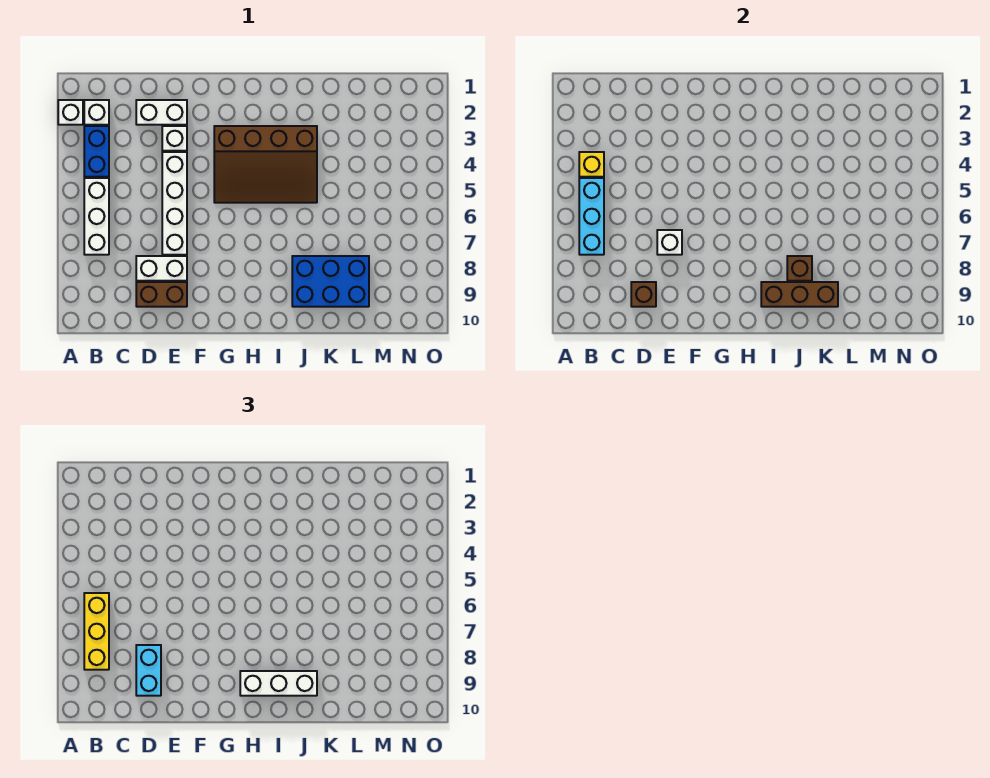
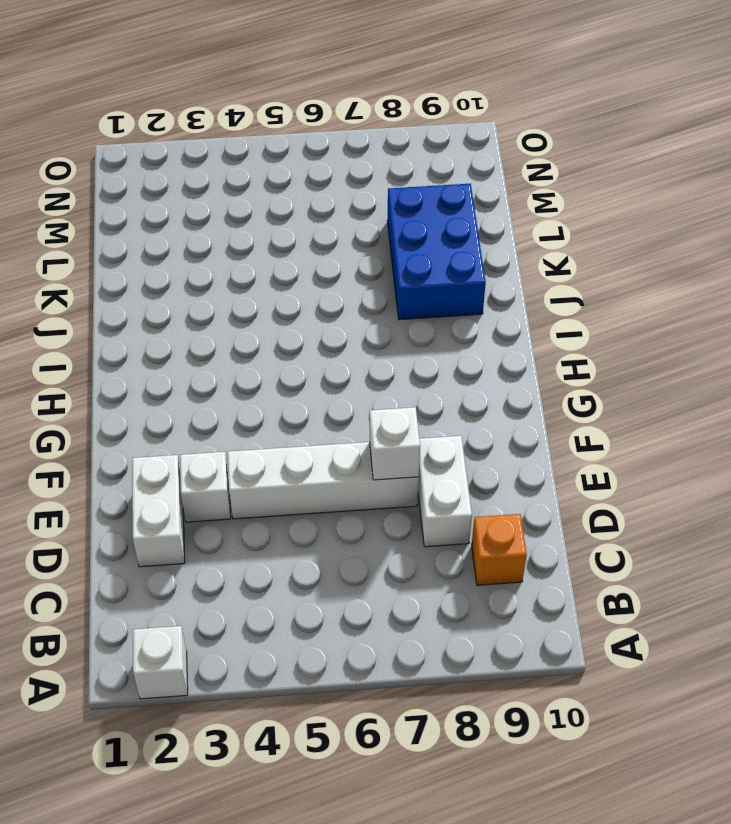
orange brick C9 level 1 -> none
none -> white brick B2 level 1
none -> blue brick B3:B4 level 1
none -> white brick B5:B7 level 1

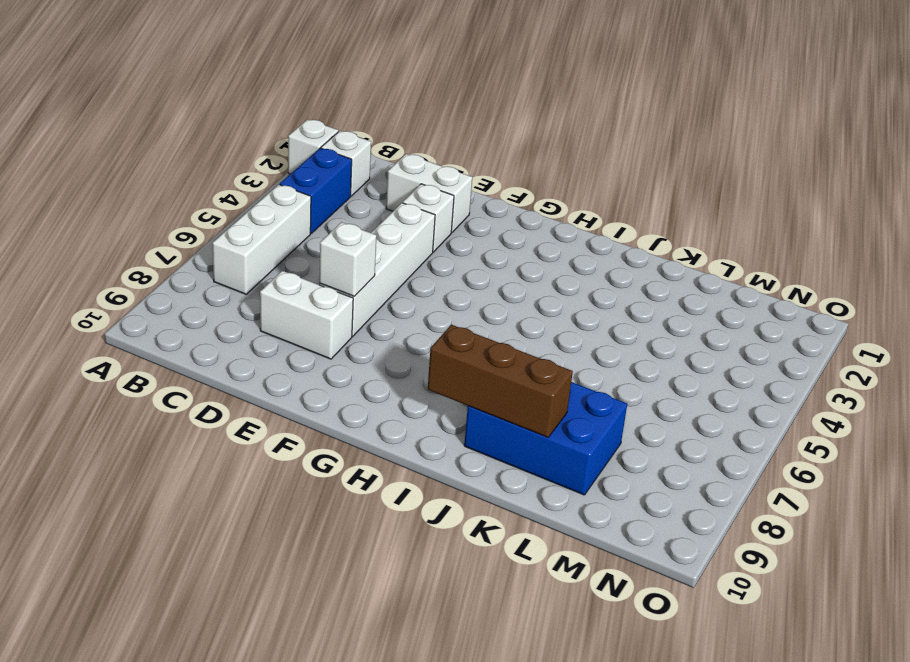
none -> brown brick D9:E9 level 1
none -> brown slope G3:J5 level 1 top 3
none -> yellow brick B4 level 2

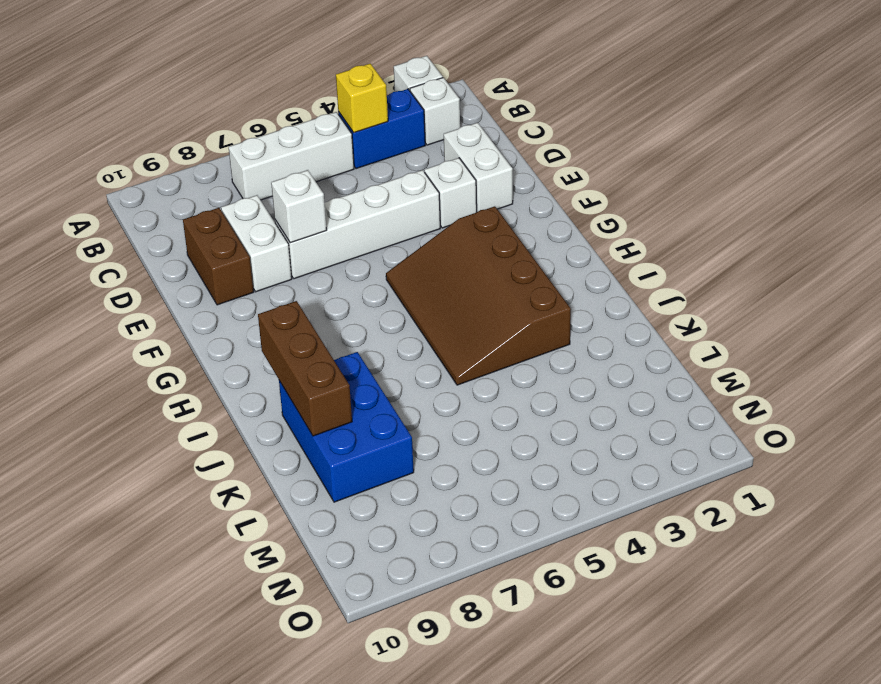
none -> cyan brick B5:B7 level 2
none -> brown brick D9 level 2
none -> brown brick J8 level 2

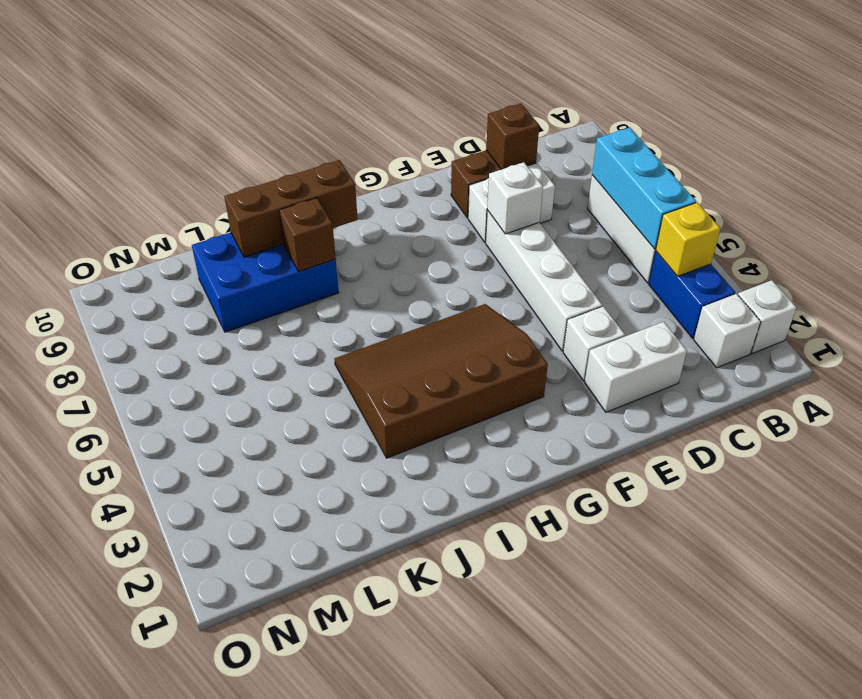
none -> yellow brick B6:B8 level 3
none -> cyan brick D8:D9 level 3
none -> white brick H9:J9 level 3

